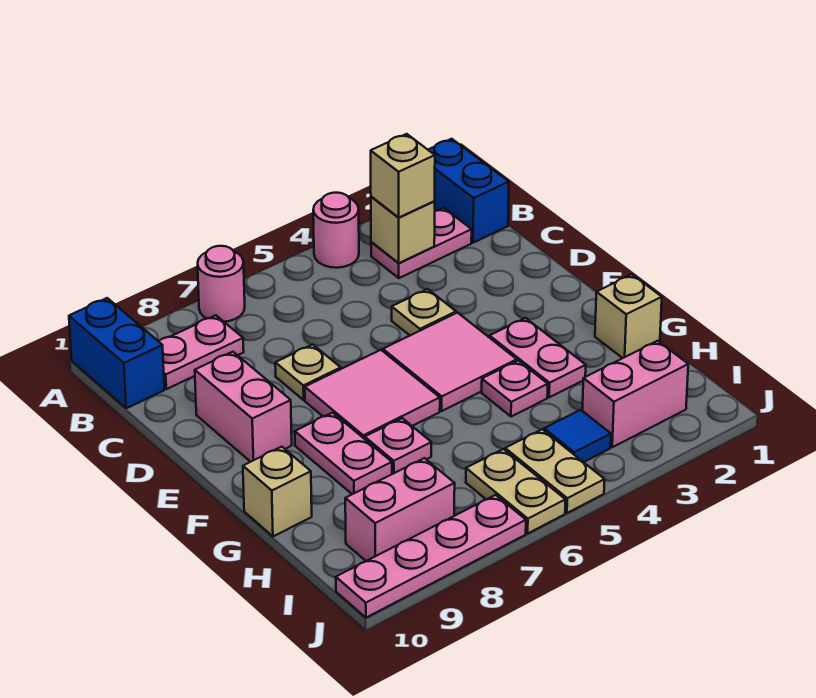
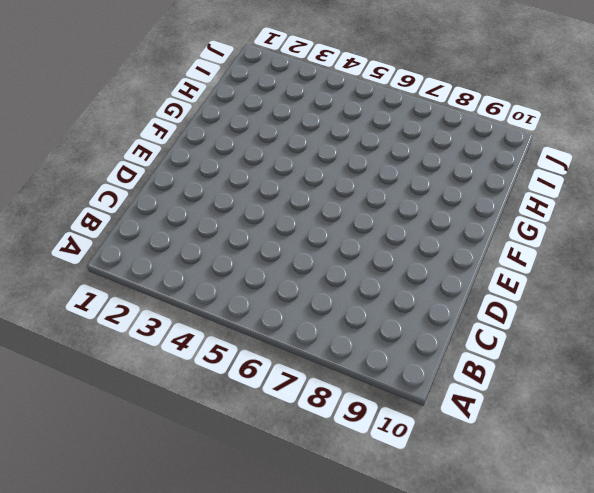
none -> blue brick A1:B1 level 1
none -> pink round brick A4 level 1
none -> pink round brick A7 level 1

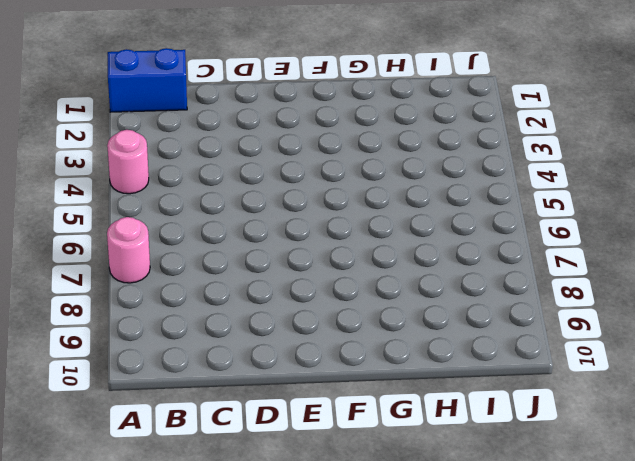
none -> blue brick A10:B10 level 1
none -> pink plate B2:B3 level 1
none -> pink plate B8:B9 level 1

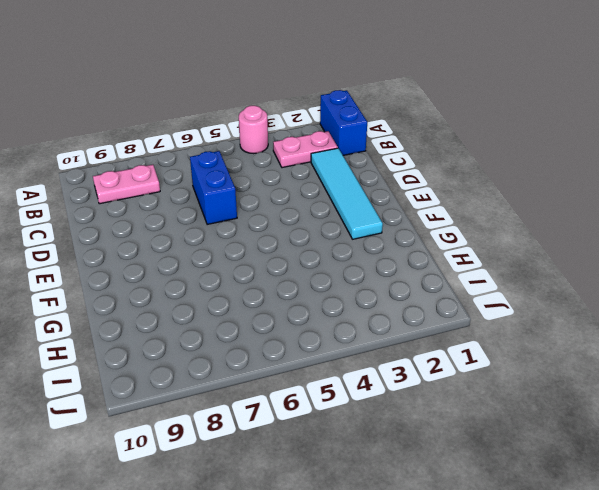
cyan tile C2:F2 level 1 -> none
blue brick C6:D6 level 1 -> blue brick A10:B10 level 1
none -> pink round brick A7 level 1
none -> tan plate D4 level 1
none -> tan plate D7 level 1

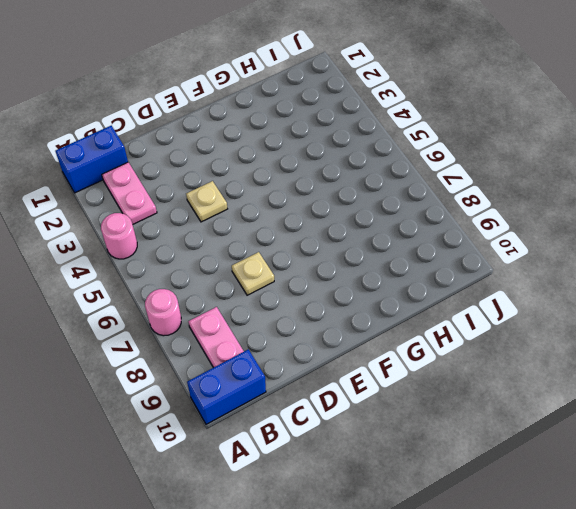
none -> pink brick D9:E9 level 1
none -> pink tile E4:F5 level 1
none -> pink tile E6:F7 level 1

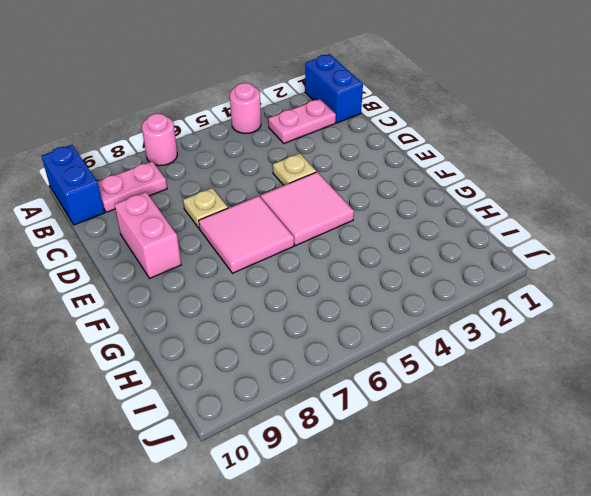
none -> pink plate F3:G3 level 1
none -> pink plate F8:G8 level 1
none -> tan brick G1 level 1

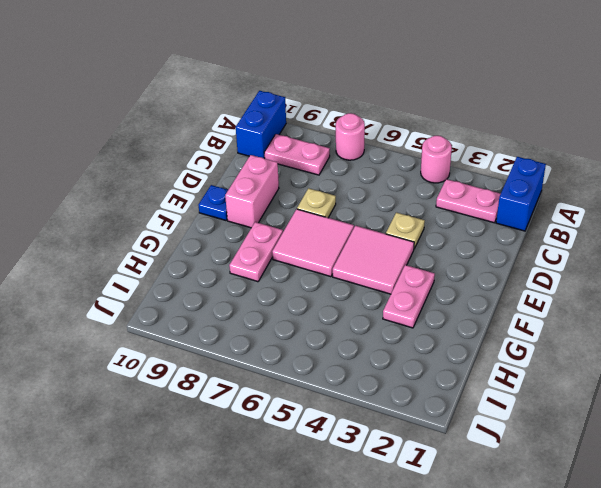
blue plate E10 level 1 -> none
none -> tan brick G1 level 1
none -> pink plate G4 level 1
none -> pink plate G7 level 1

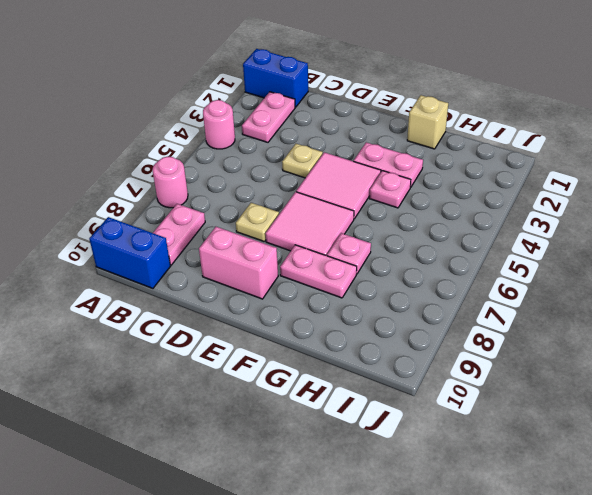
none -> tan brick G10 level 1
none -> pink brick I2:I3 level 1
none -> blue tile I4 level 1

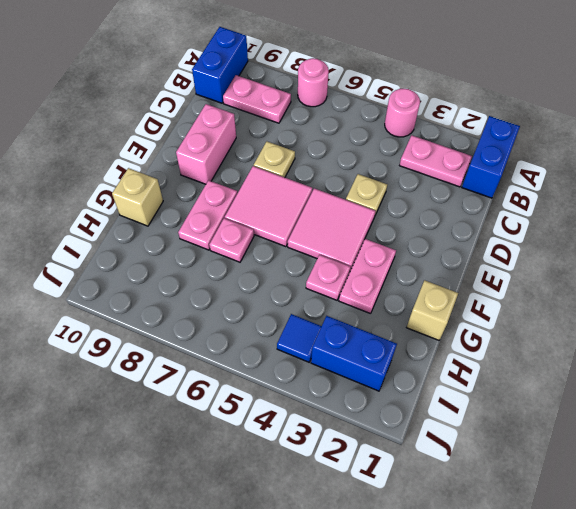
blue brick I2:I3 level 1 -> pink brick I2:I3 level 1
none -> tan plate I5:J5 level 1
none -> tan plate I6:J6 level 1
none -> pink brick I8:I9 level 1

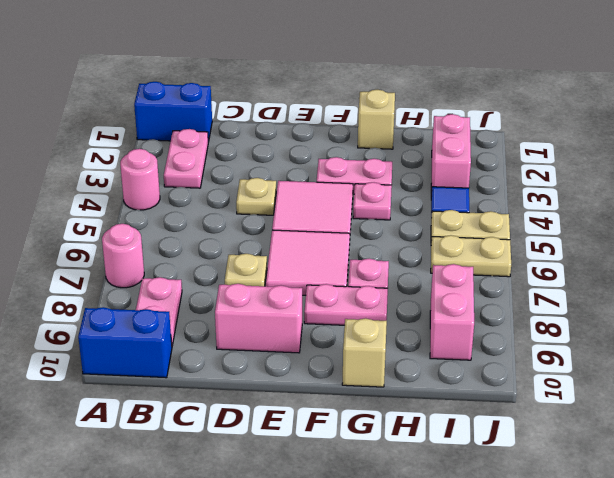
none -> pink plate J7:J10 level 1
none -> tan brick B3 level 2
none -> tan brick B3 level 3

